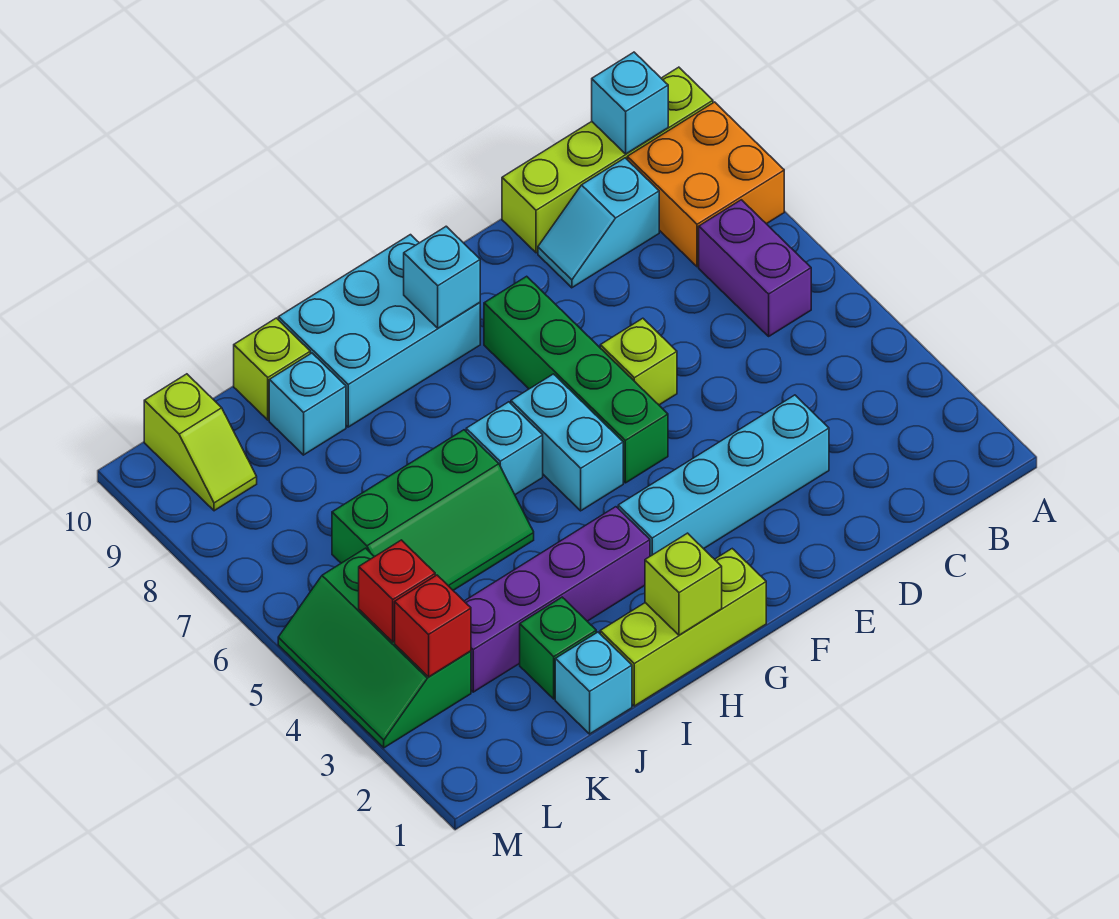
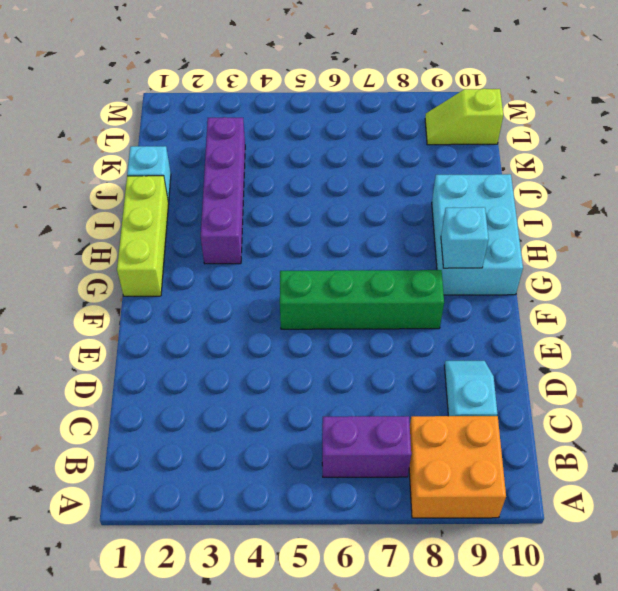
none -> lime brick A10:D10 level 1
none -> cyan brick D3:G3 level 1
none -> lime brick E6 level 1

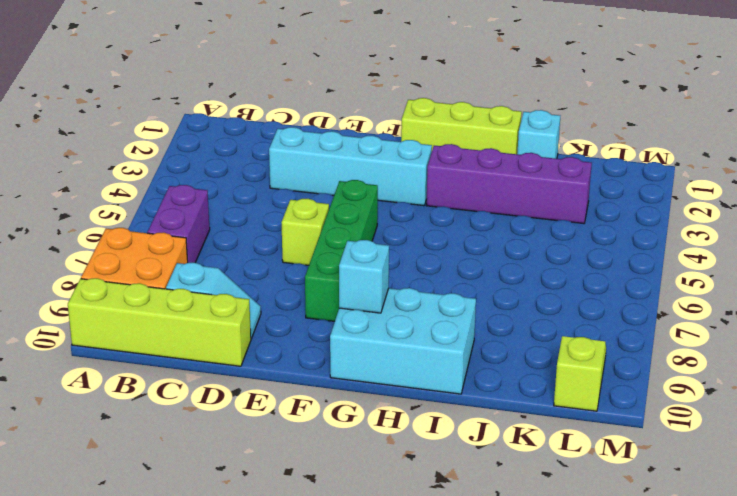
none -> cyan brick G5:G6 level 1
none -> cyan brick H6 level 1
none -> green slope I5:K6 level 1 top 6

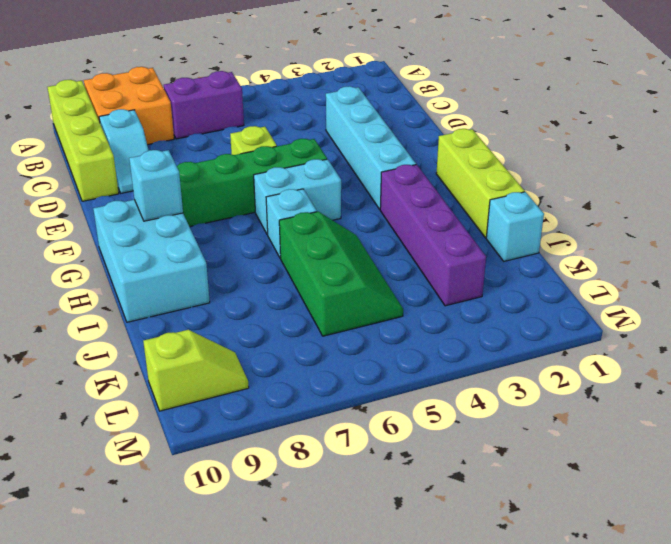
none -> green brick J2 level 1
none -> cyan brick J9 level 1
none -> lime brick J10 level 1

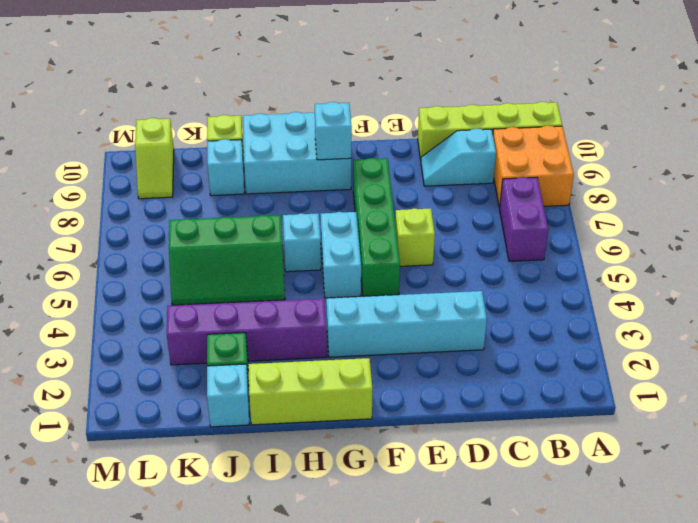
none -> green slope L3:M5 level 1 top L
none -> cyan brick B10 level 2
none -> lime brick H1 level 2

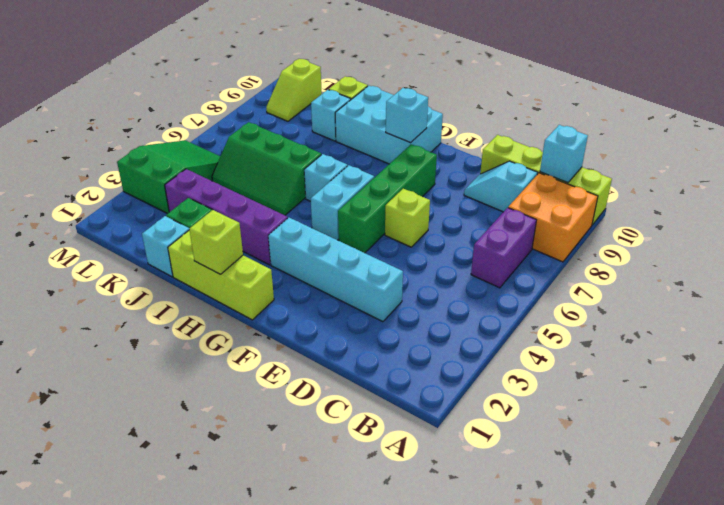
green slope L3:M5 level 1 top 3 -> green slope L3:M5 level 1 top L
none -> red brick L3 level 2
none -> red brick L4 level 2

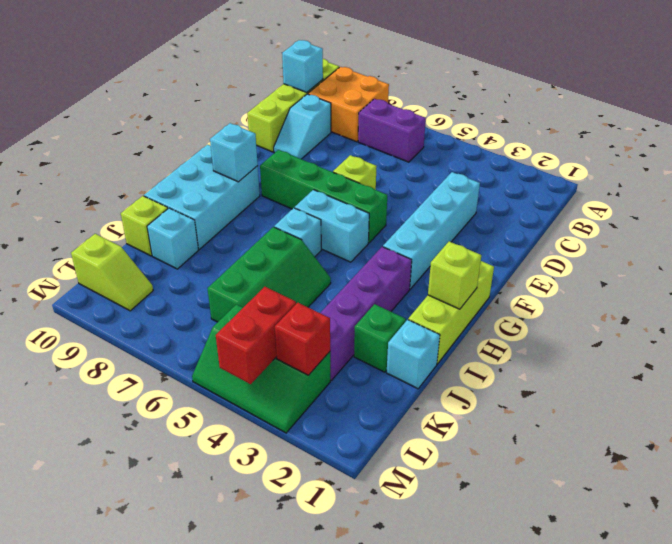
red brick L4:M4 level 2 -> red brick L4 level 2

